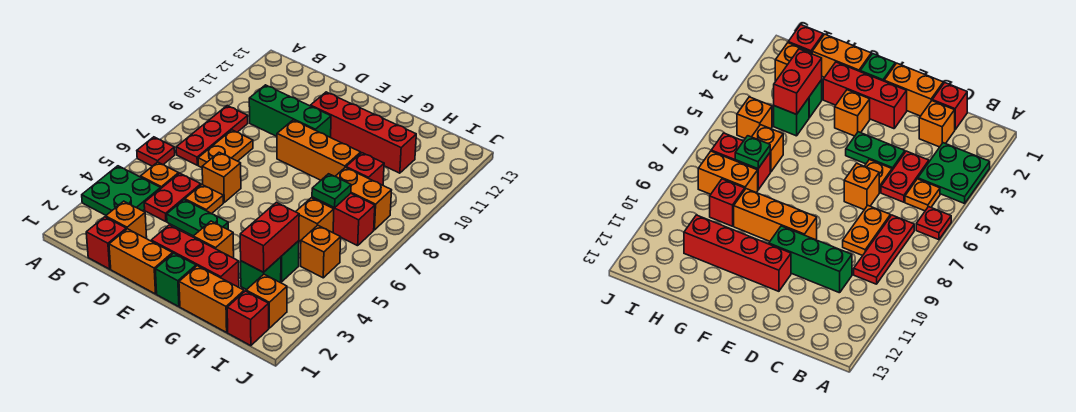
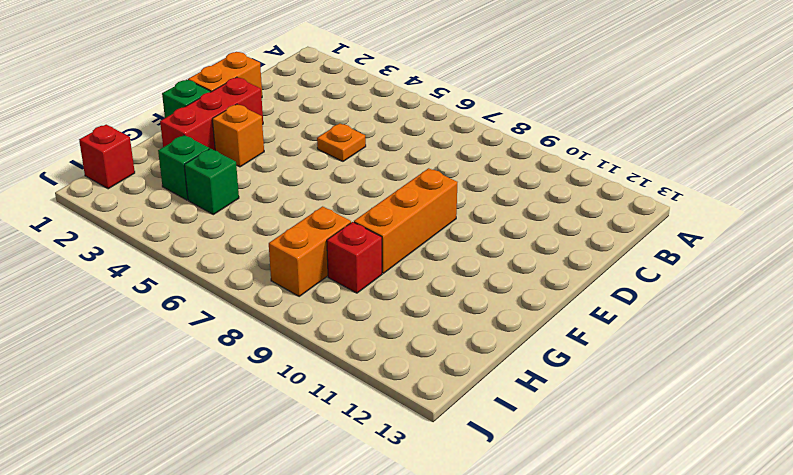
none -> green plate A3:B4 level 1
none -> red plate A6 level 1
none -> orange plate B5 level 1
none -> red plate B7:B9 level 1

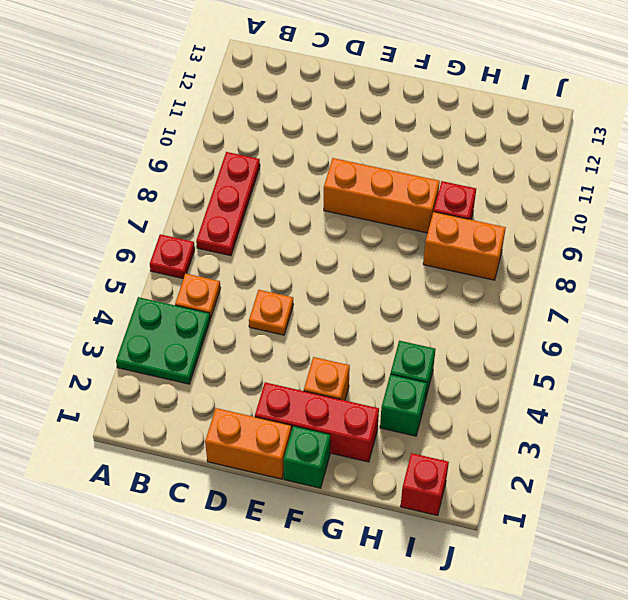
none -> red brick C1 level 1
none -> orange brick C2 level 1
none -> red plate C4:C5 level 1
none -> orange plate C7:C8 level 1

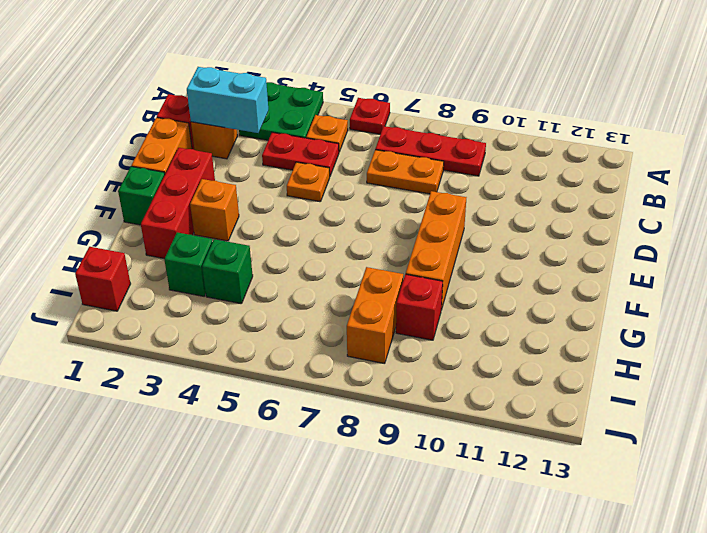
cyan brick C2:C3 level 2 -> none
none -> green brick C10:E10 level 1
none -> green plate D4:E4 level 1
none -> orange brick D6 level 1
none -> red brick E11:H11 level 1

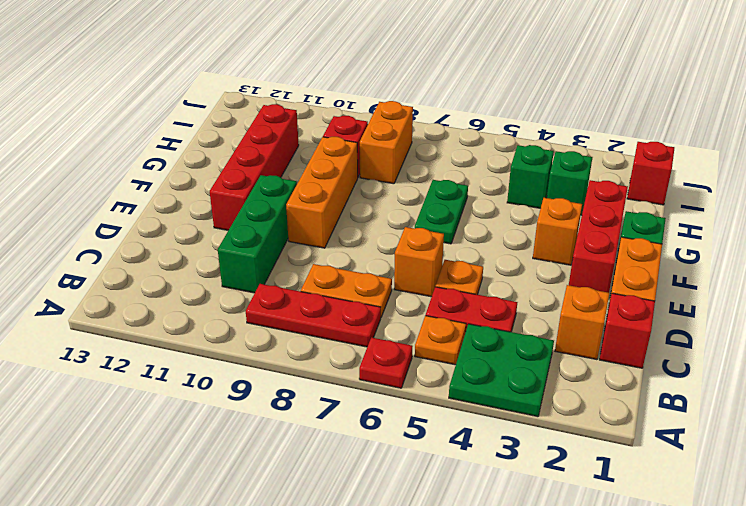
green plate F6:G6 level 1 -> green plate D4:E4 level 1
none -> orange brick G1:H1 level 1
none -> orange brick H6 level 1
none -> red brick H7:I7 level 1
none -> orange brick I2 level 1

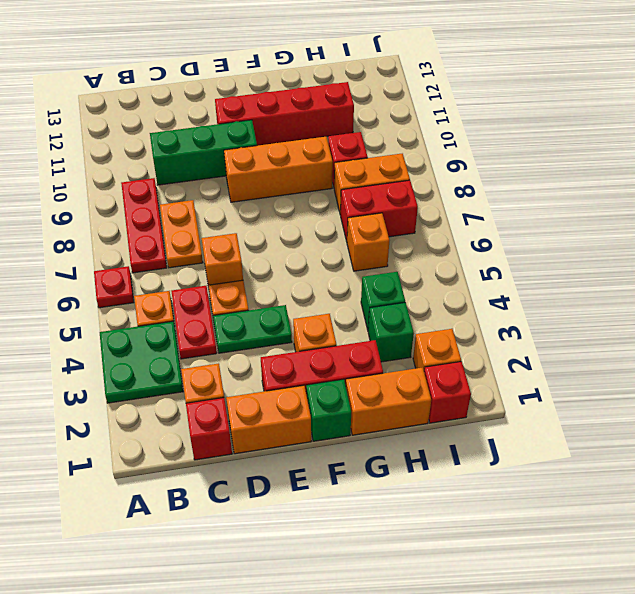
none -> orange brick I5 level 1
none -> red brick H3:H4 level 2
none -> green plate H7 level 2

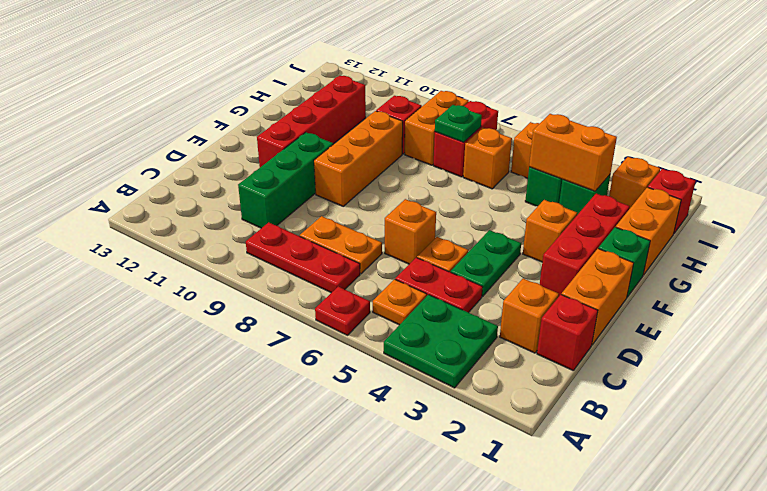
orange brick H3:H4 level 2 -> red brick H3:H4 level 2

